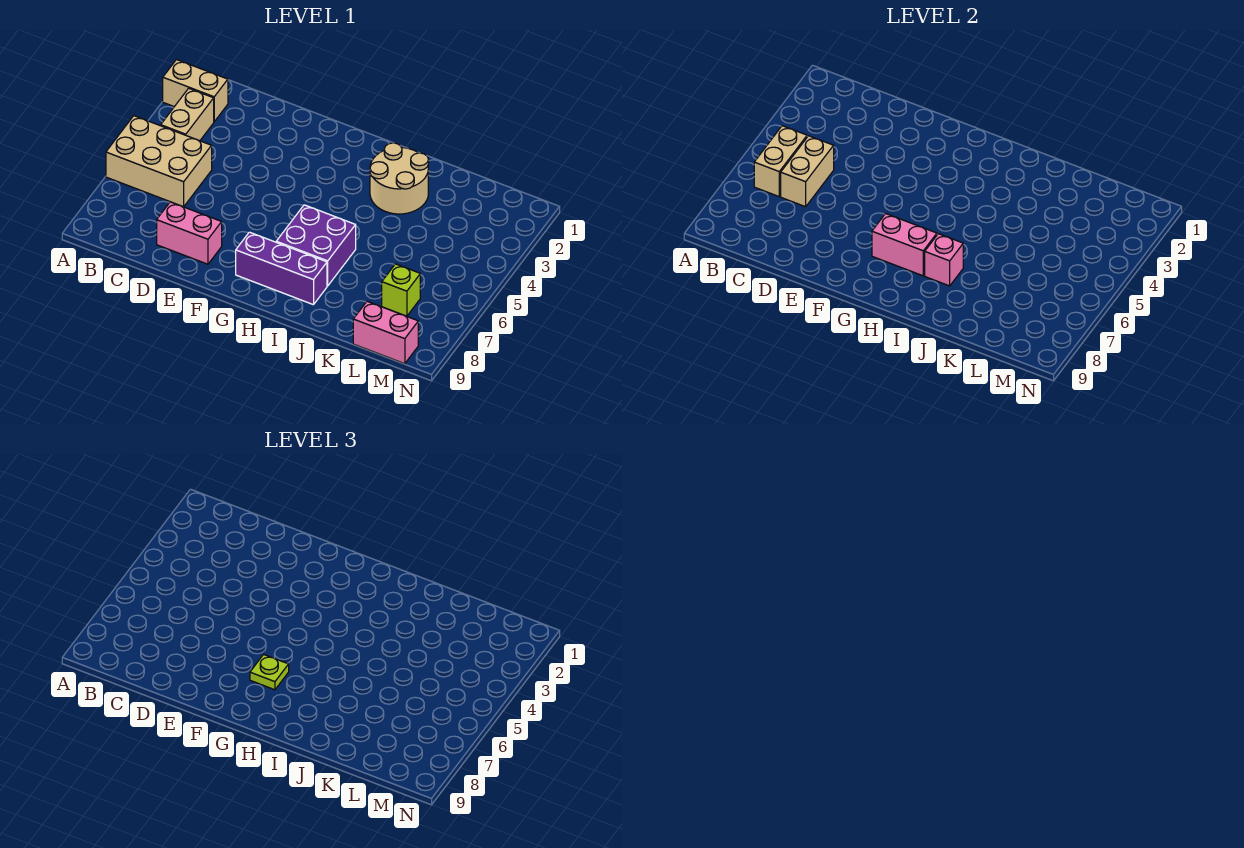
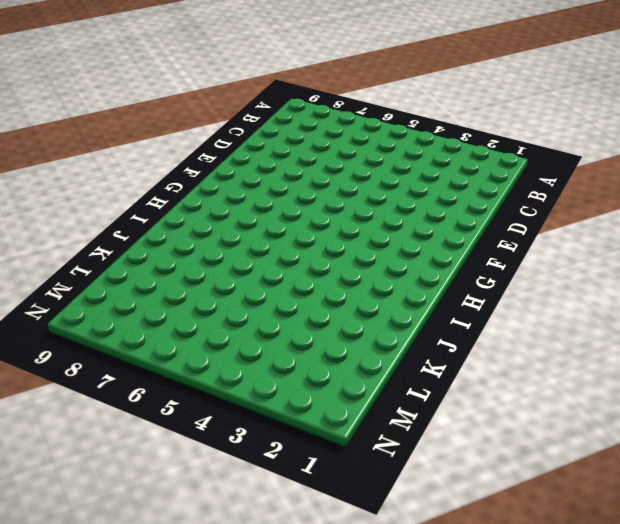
none -> tan brick A2:B2 level 1
none -> tan brick A5:C6 level 1
none -> tan brick B3:B4 level 1

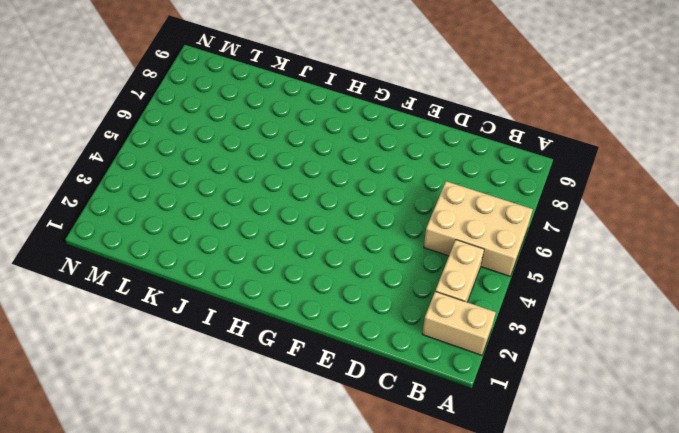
none -> pink brick D8:E8 level 1
none -> purple brick G8:I8 level 1
none -> purple brick H6:I7 level 1

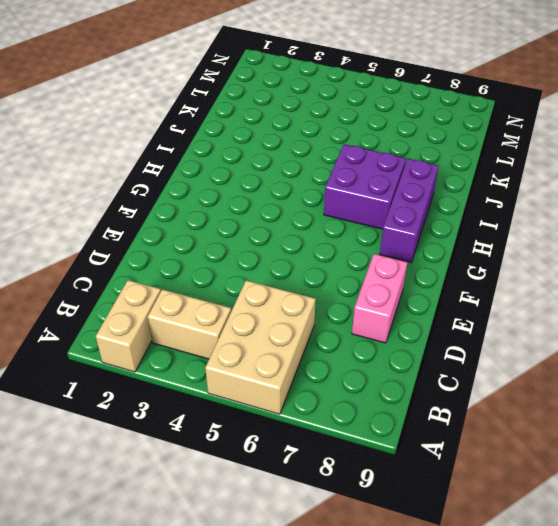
none -> tan round brick I2:J3 level 1
none -> lime brick L7 level 1
none -> pink brick L9:M9 level 1

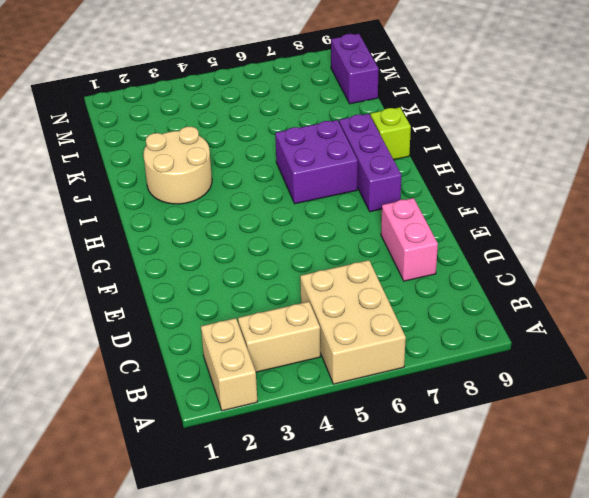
lime brick I9 level 1 -> lime brick L7 level 1
purple brick L9:M9 level 1 -> pink brick L9:M9 level 1
none -> tan brick B5:B6 level 2
none -> tan brick C5:C6 level 2
none -> pink brick G7:H7 level 2

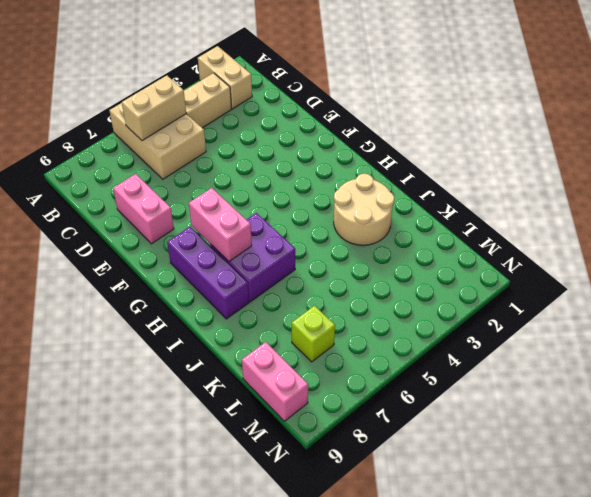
none -> tan brick C5:C6 level 2
none -> pink brick I7 level 2
none -> lime plate G7 level 3

